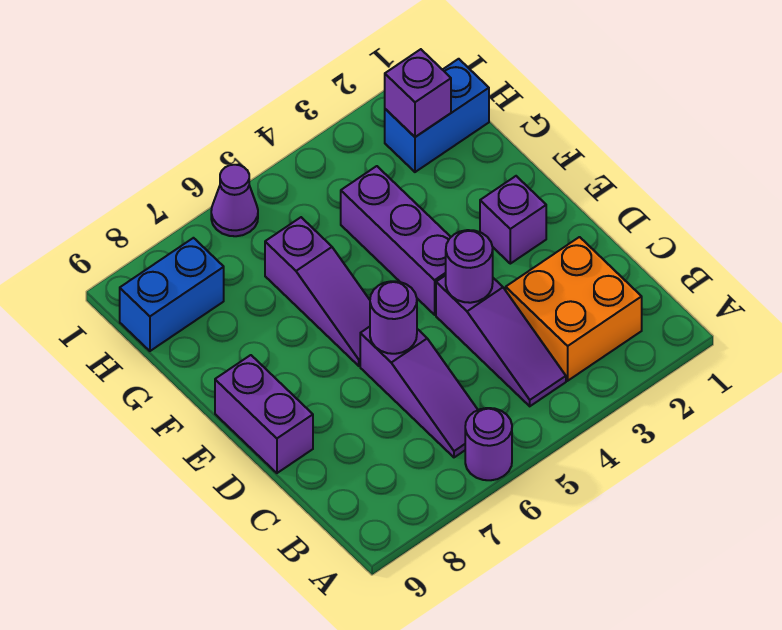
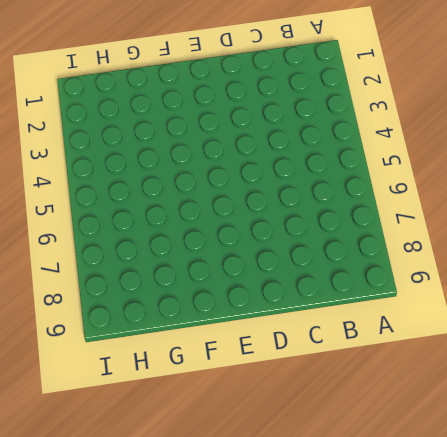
none -> purple round brick A6 level 1
none -> orange brick B2:C3 level 1
none -> purple slope B4:D4 level 1 top D

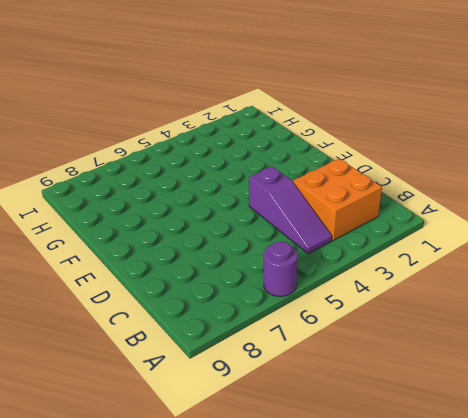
none -> purple slope B6:D6 level 1 top D
none -> purple brick D9:E9 level 1
none -> purple brick E2 level 1

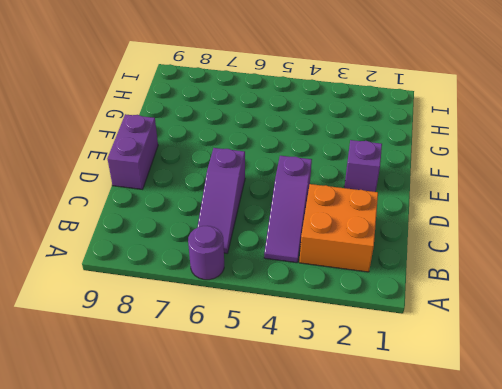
none -> purple brick E4:G4 level 1
none -> purple slope E6:G6 level 1 top G
none -> blue brick H1:H2 level 1

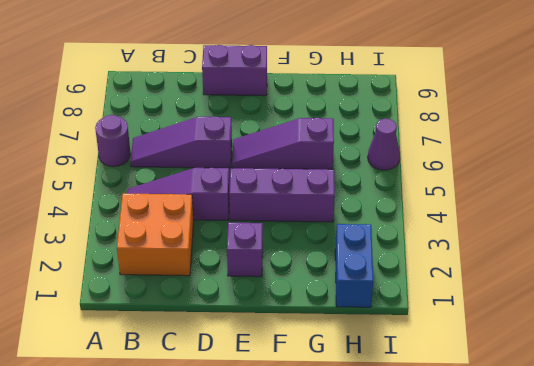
none -> blue brick H8:H9 level 1
none -> purple round brick D4 level 2
none -> purple round brick D6 level 2

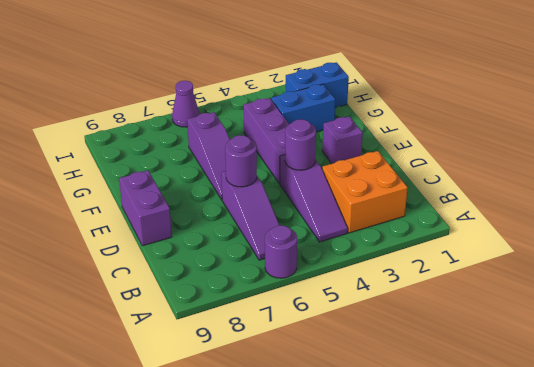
blue brick G2:G3 level 1 -> blue brick H8:H9 level 1
none -> purple brick H2 level 2

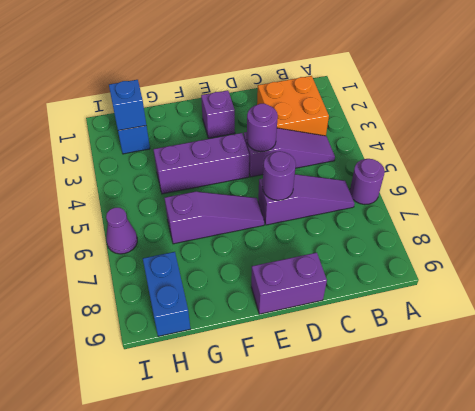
blue brick H2 level 2 -> purple brick H2 level 2

